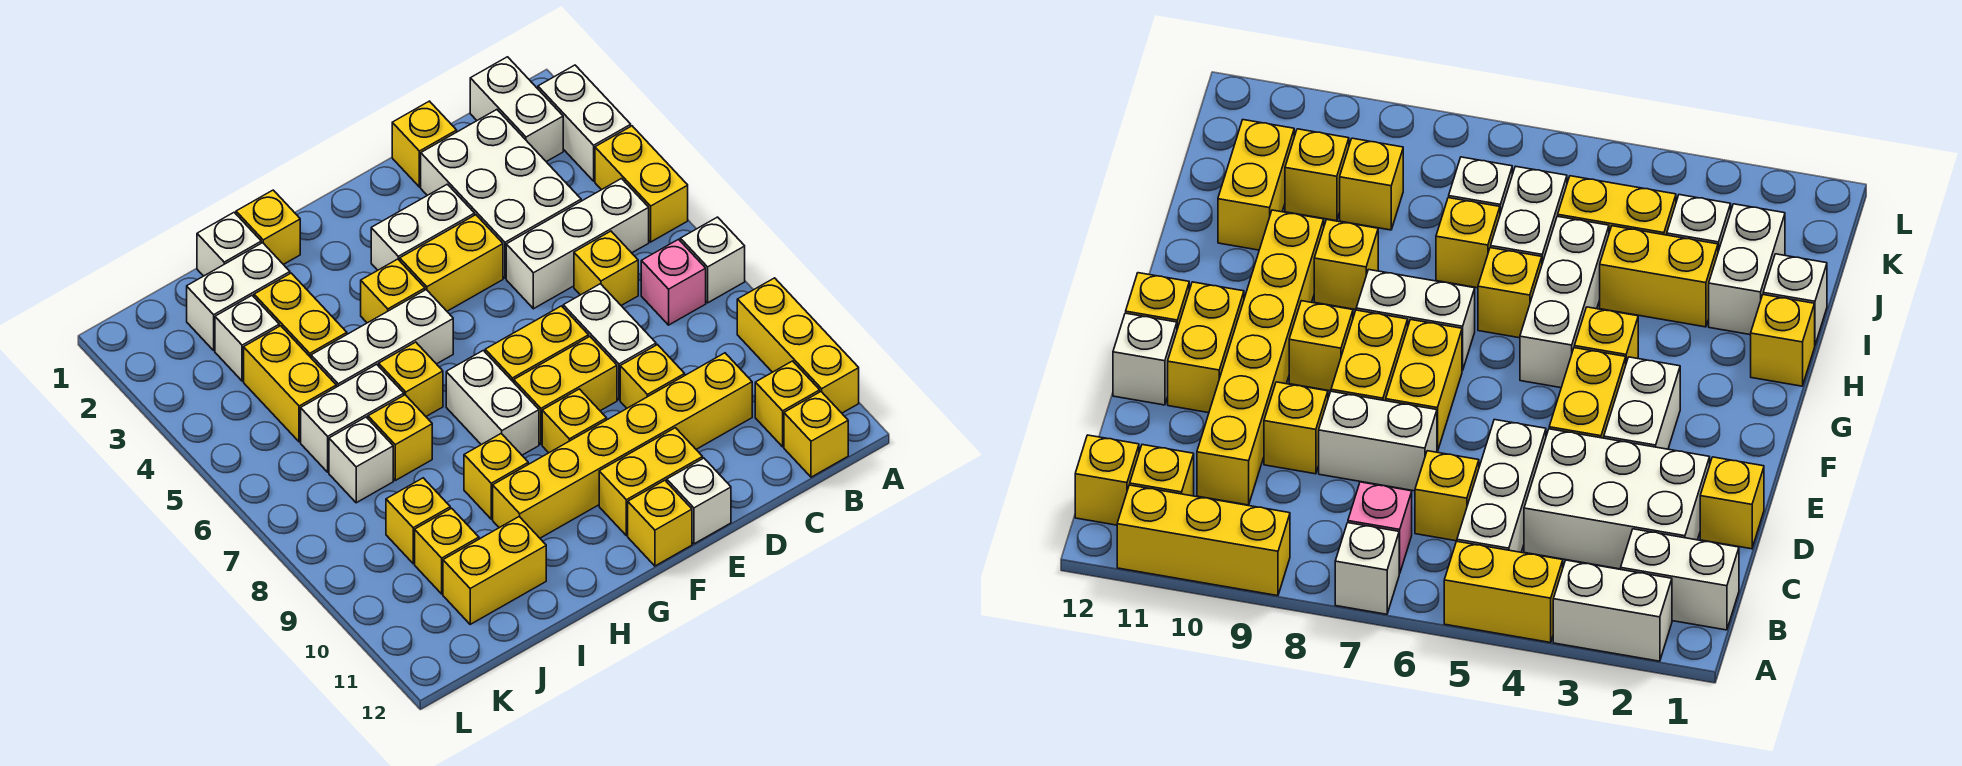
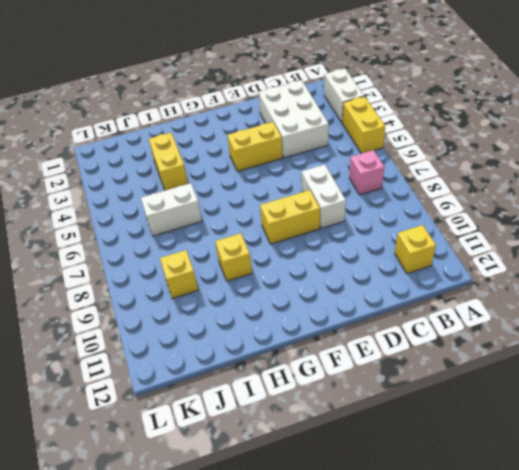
none -> white brick A7 level 1
none -> yellow brick A9:A11 level 1
none -> white brick B1:B2 level 1
none -> white brick B5:D5 level 1

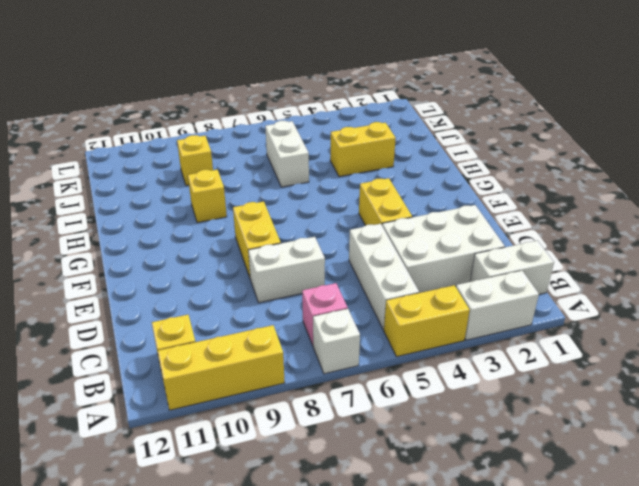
none -> yellow brick B12 level 1
none -> yellow brick C6 level 1
none -> yellow brick C10:H10 level 1
none -> yellow brick D1 level 1

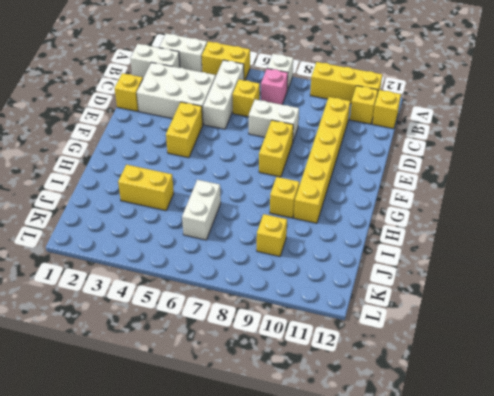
none -> yellow brick D9 level 1
none -> white brick E3:F3 level 1
none -> yellow brick E7:F7 level 1
none -> yellow brick E11:F11 level 1

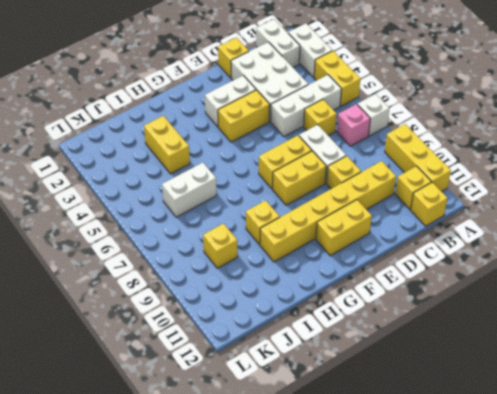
none -> white brick E12 level 1
none -> yellow brick F9 level 1
none -> yellow brick F12 level 1
none -> yellow brick G4 level 1

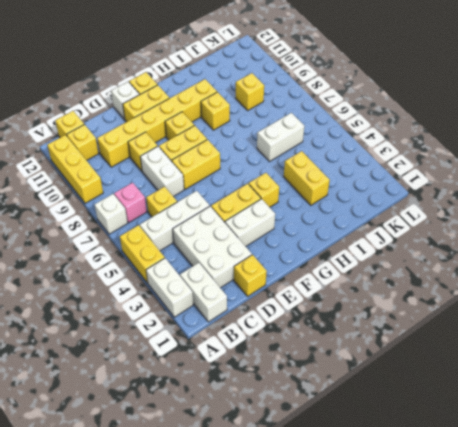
none -> white brick G5:I5 level 1
none -> white brick G7:G8 level 1
none -> yellow brick H1 level 1
none -> yellow brick H6 level 1

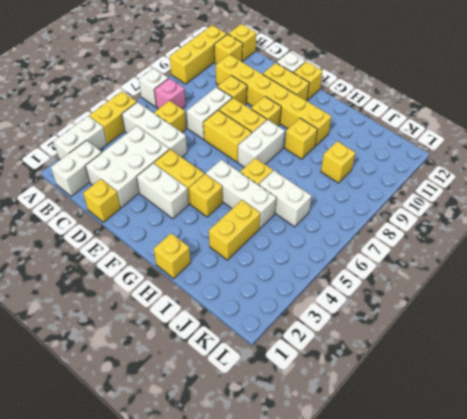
none -> white brick I1 level 1
none -> white brick I2:J2 level 1
none -> yellow brick I7 level 1
none -> yellow brick I11:J11 level 1

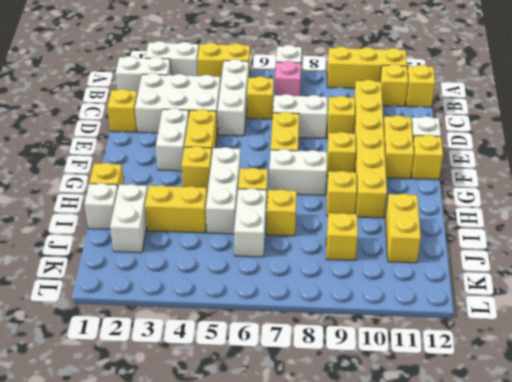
none -> yellow brick E8:F8 level 1
none -> white brick J3 level 1
none -> yellow brick J4:J5 level 1
none -> white brick J7 level 1

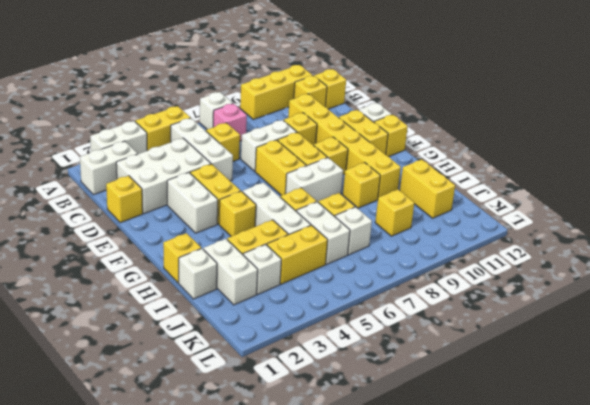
none -> yellow brick J10 level 1

